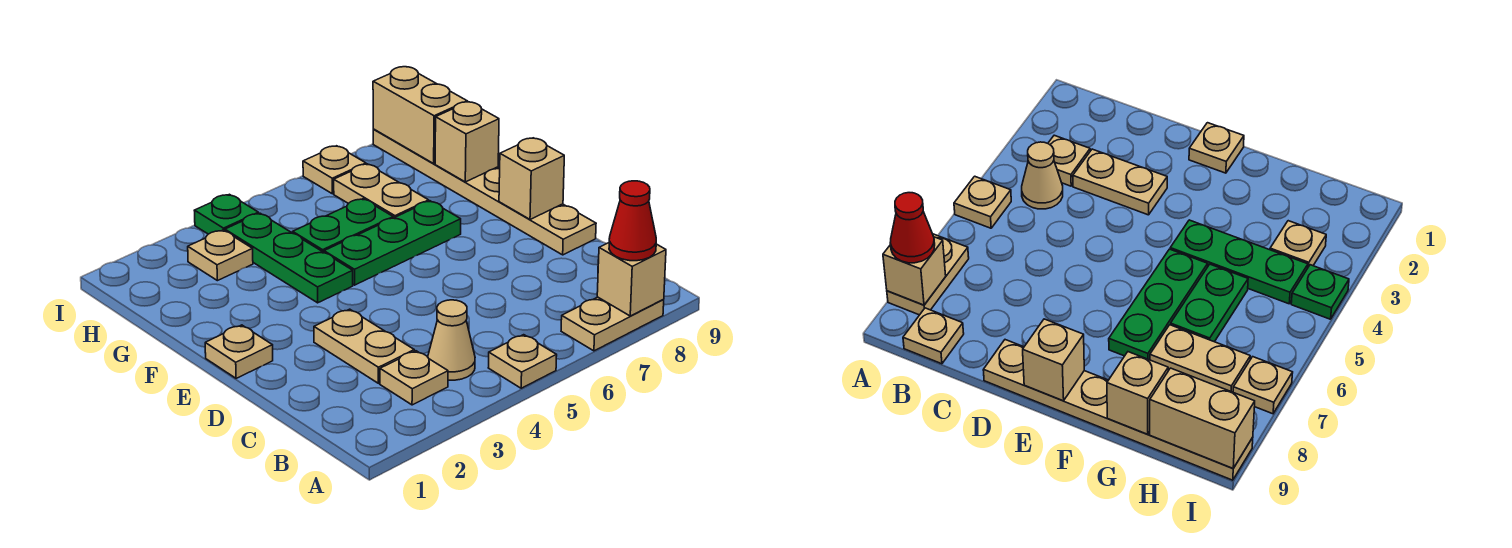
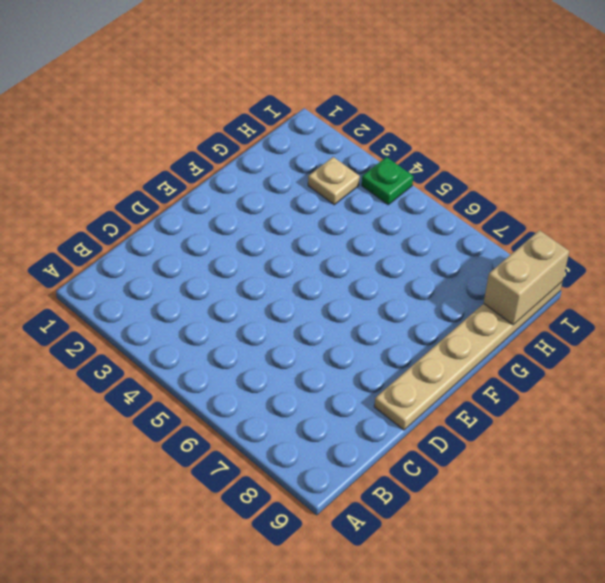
none -> tan plate A5 level 1
none -> tan plate A7:A8 level 1
none -> tan plate B3 level 1

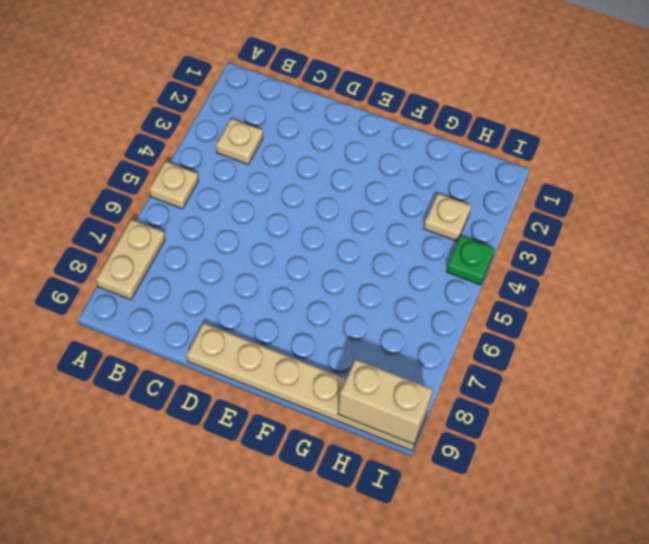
none -> tan cone B4 level 1
none -> tan plate B9 level 1
none -> tan plate C3:D3 level 1

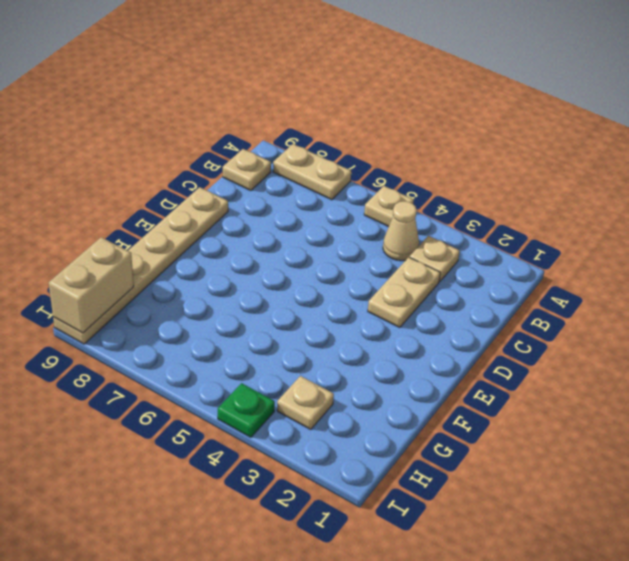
none -> tan plate E1 level 1
none -> green plate F4:H4 level 1
none -> green plate F5:F7 level 1

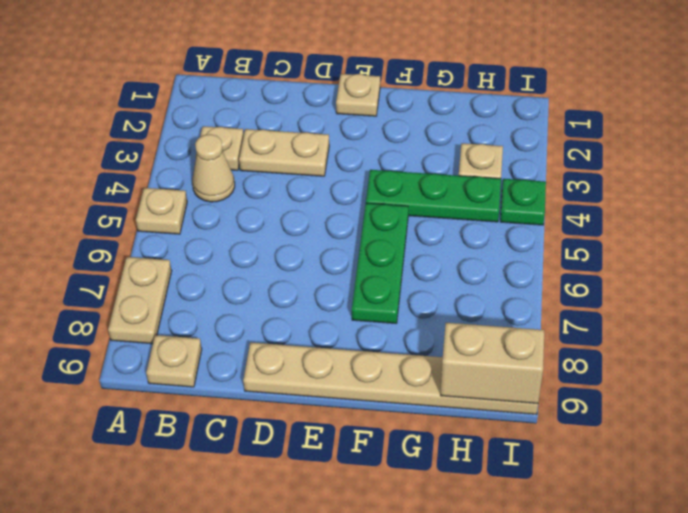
none -> green plate G5:G6 level 1
none -> tan plate G7:H7 level 1
none -> tan plate I7 level 1

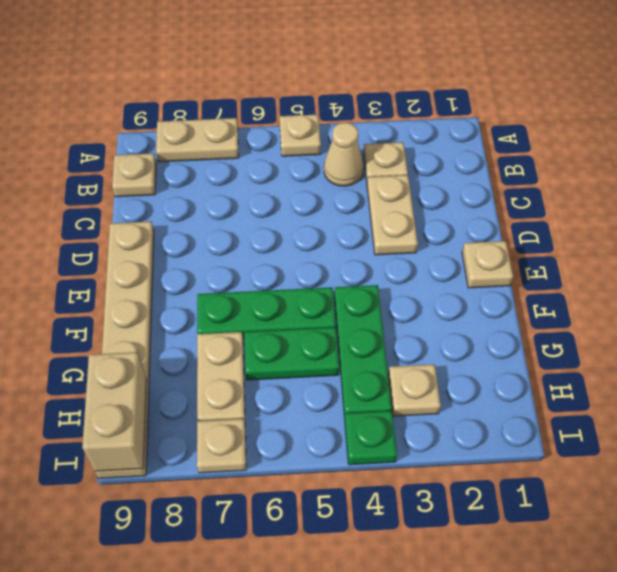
none -> tan brick A8 level 2
none -> tan brick E9 level 2
none -> tan brick G9 level 2

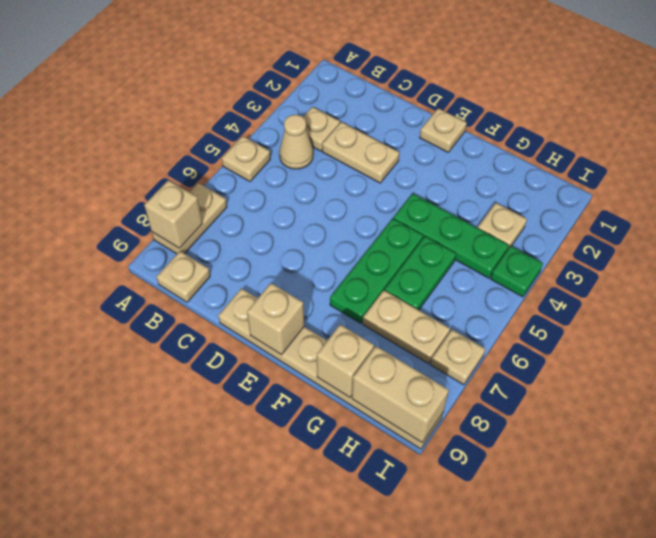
none -> red cone A8 level 3

